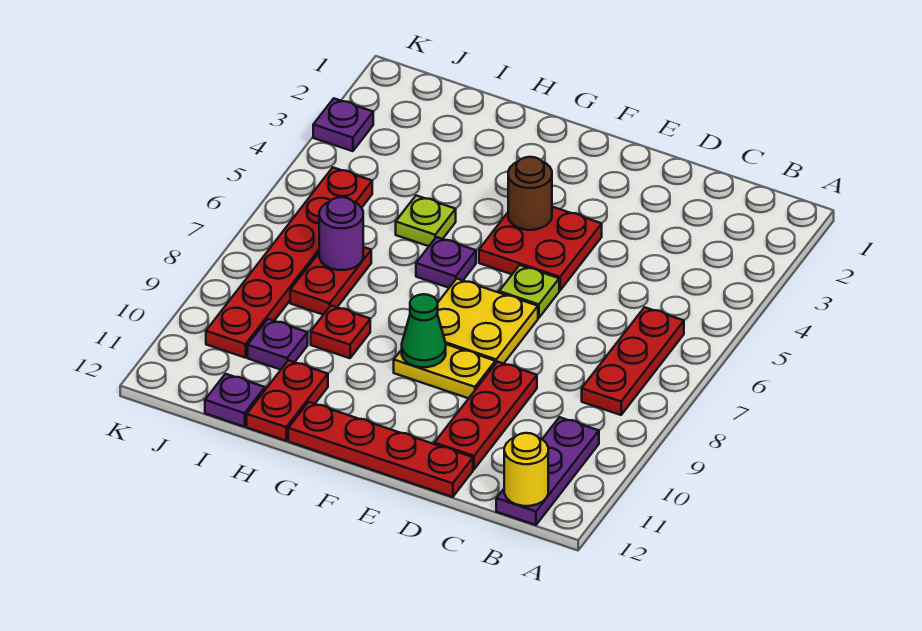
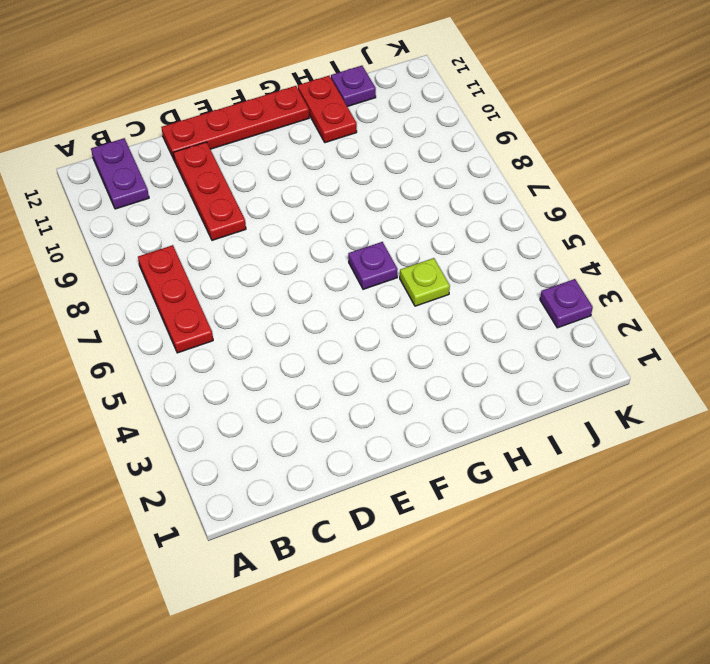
purple plate B11:B12 level 1 -> purple plate B10:B12 level 1
none -> red plate E4:F5 level 1
none -> lime plate E6 level 1
none -> yellow plate E7:F8 level 1

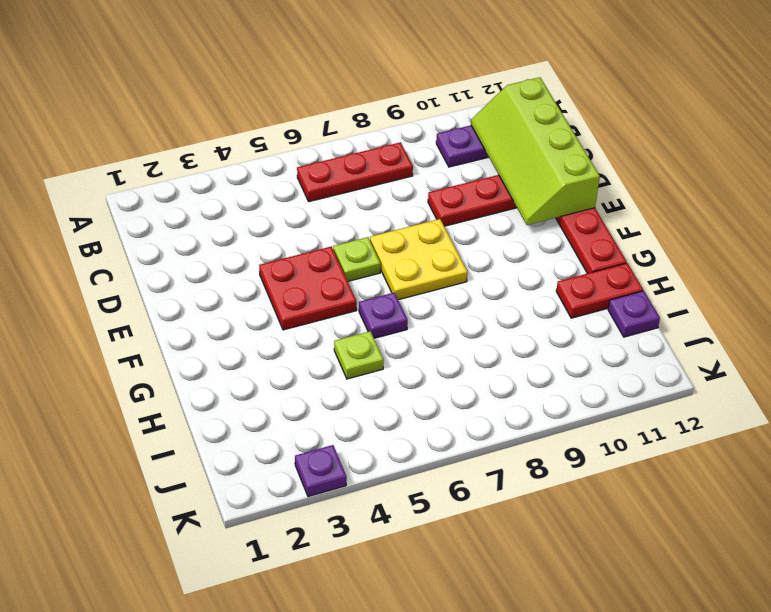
lime slope B11:E12 level 2 top 12 -> yellow round brick B12 level 2
none -> yellow plate E9:F9 level 1
none -> red plate H9 level 1
none -> red plate I7:I8 level 1

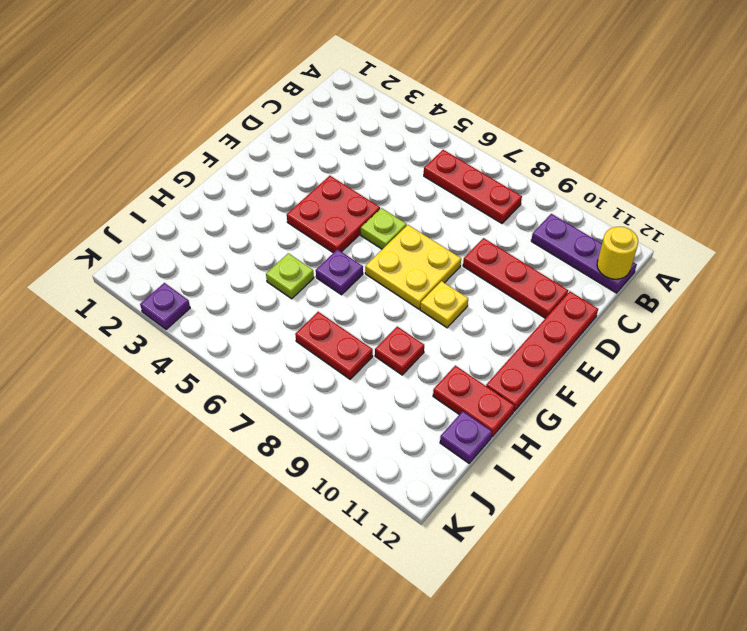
yellow plate F9 level 1 -> yellow plate E9:F9 level 1
none -> purple plate I10 level 1
none -> red plate J5:J10 level 1
none -> brown round brick F4 level 2

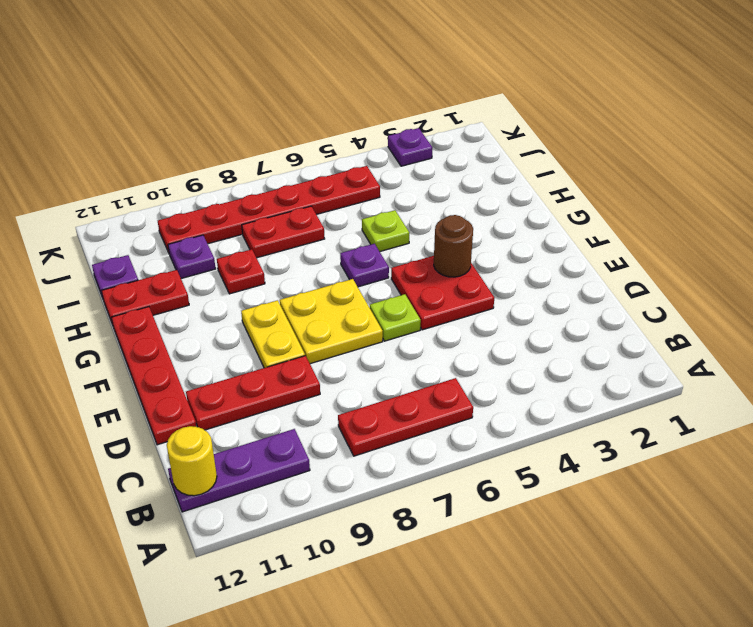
none -> green cone F9 level 2
none -> purple round brick I7 level 2

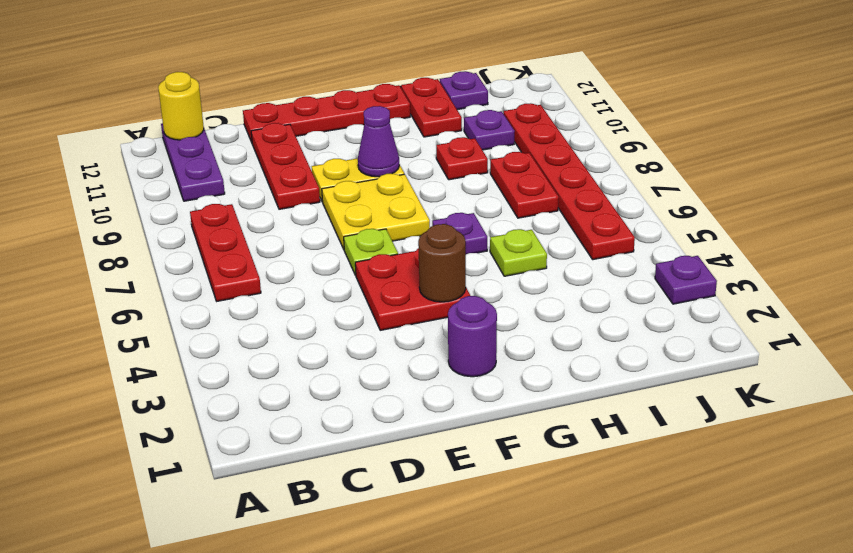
purple round brick F2 level 1 -> purple round brick I7 level 2
purple cone F9 level 2 -> green cone F9 level 2

